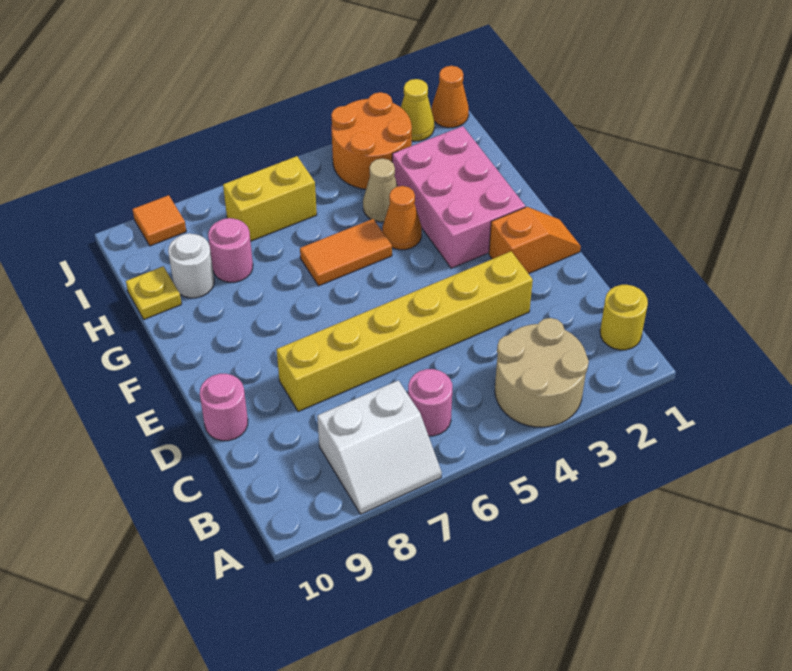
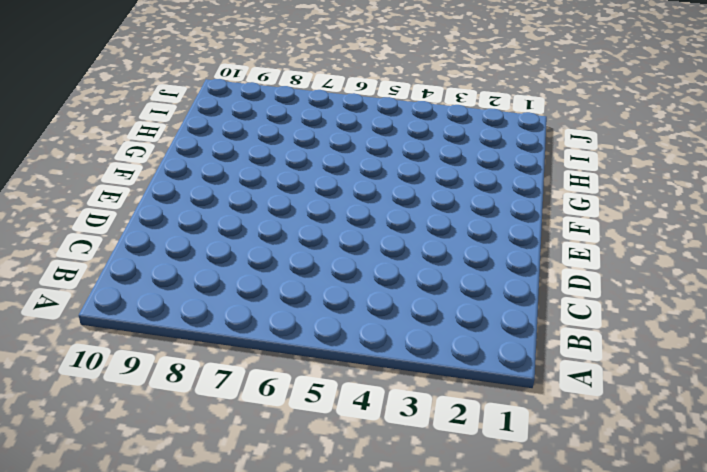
none -> tan round brick A3:B4 level 1
none -> white slope A7:B8 level 1 top B
none -> yellow round brick B1 level 1

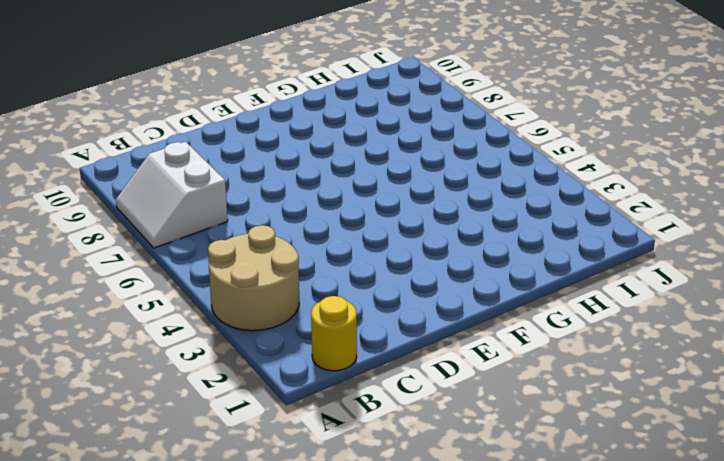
none -> pink round brick B6 level 1
none -> yellow brick D3:D8 level 1
none -> pink round brick D10 level 1

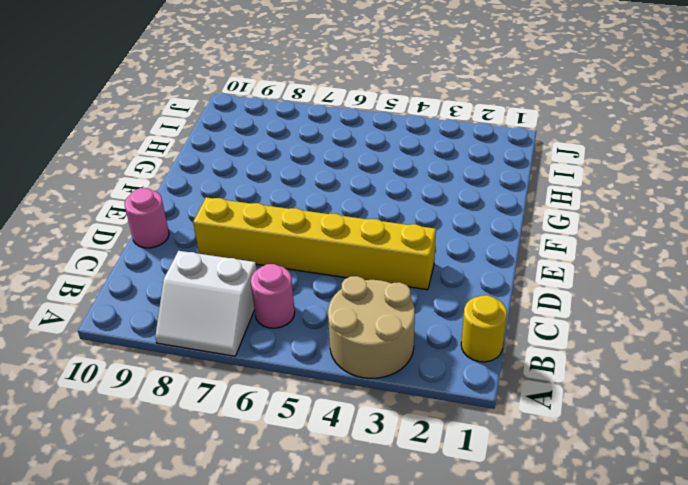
none -> orange slope E1:E2 level 1 top 2
none -> pink brick F2:H3 level 1
none -> orange cone G4 level 1

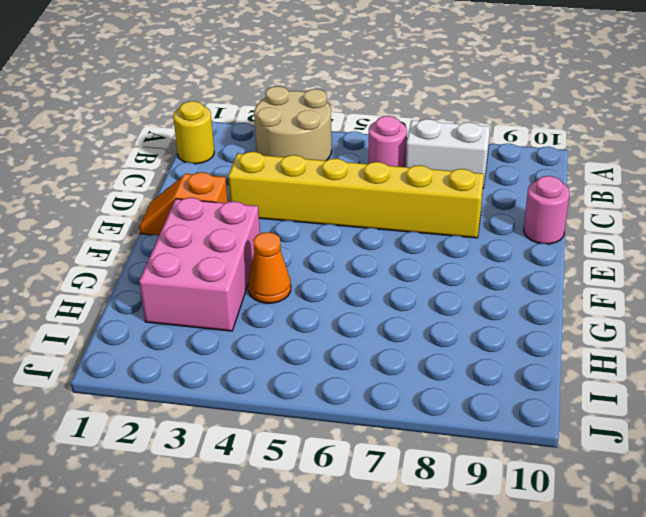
none -> orange tile G5:G6 level 1
none -> tan cone H4 level 1
none -> pink round brick H8 level 1

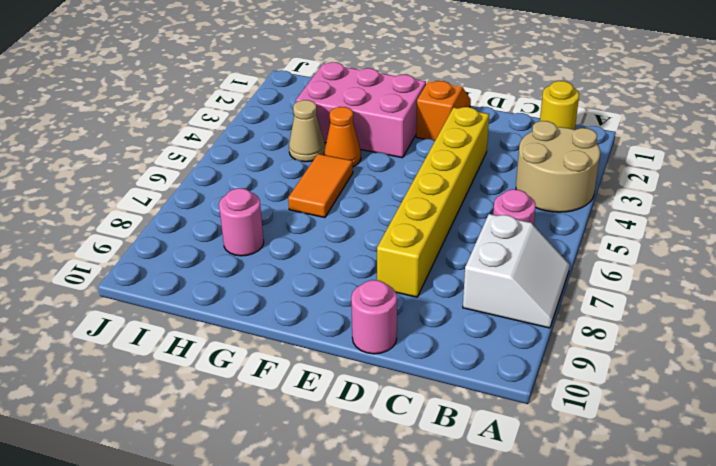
none -> white round brick H9 level 1
none -> yellow plate H10 level 1
none -> orange round brick I3:J4 level 1

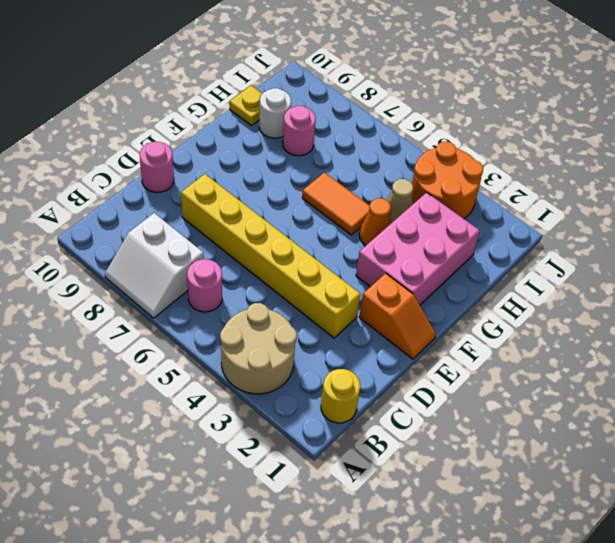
none -> yellow brick I6:I7 level 1
none -> orange cone J1 level 1
none -> yellow cone J2 level 1

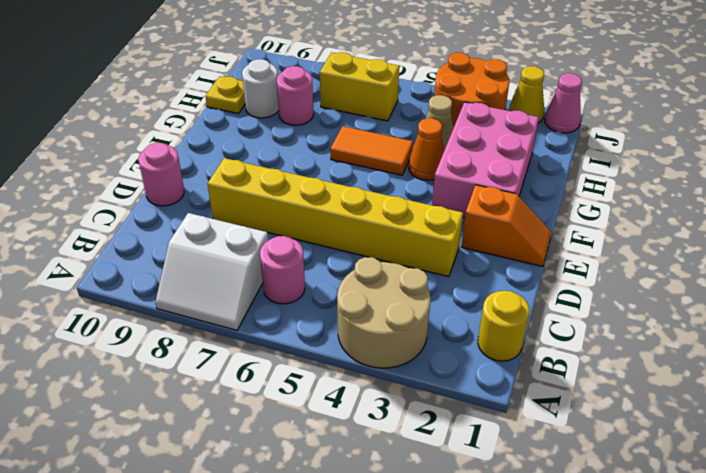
pink cone J1 level 1 -> orange cone J1 level 1
none -> orange tile J9 level 1

